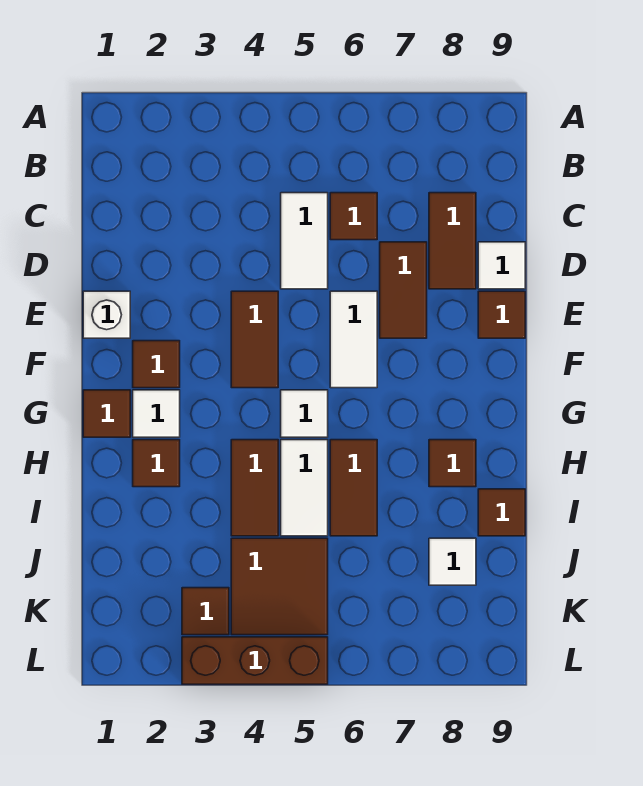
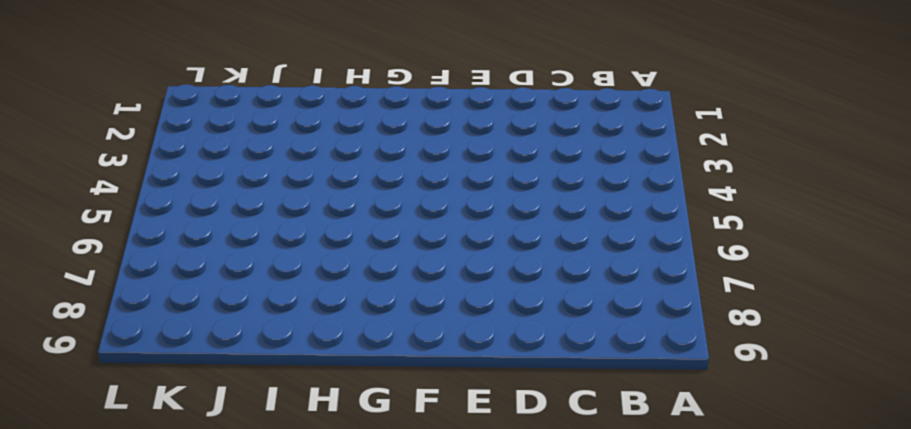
none -> white tile C5:D5 level 1
none -> brown tile C6 level 1
none -> brown tile C8:D8 level 1

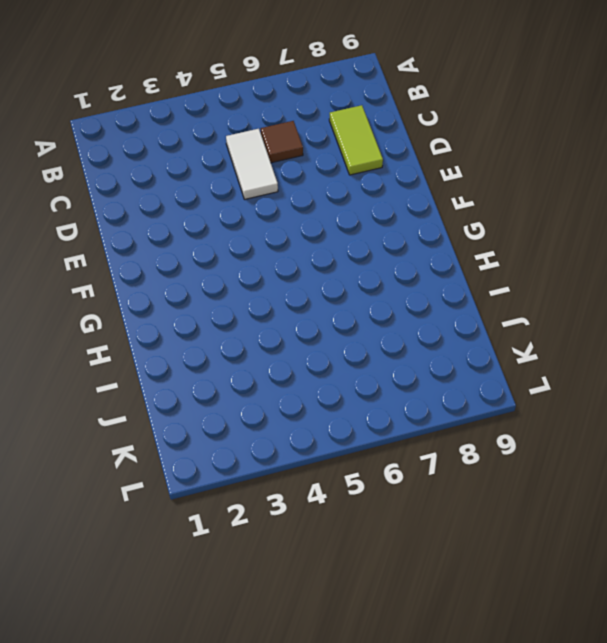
lime tile C8:D8 level 1 -> brown tile C8:D8 level 1
none -> brown tile D7:E7 level 1
none -> white tile D9 level 1
none -> white brick E1 level 1

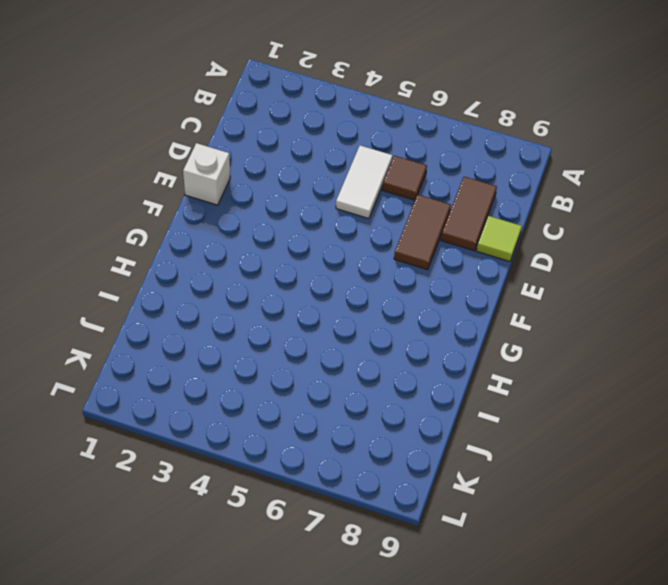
lime tile D9 level 1 -> white tile D9 level 1
none -> brown tile E4:F4 level 1
none -> white tile E6:F6 level 1
none -> brown tile E9 level 1

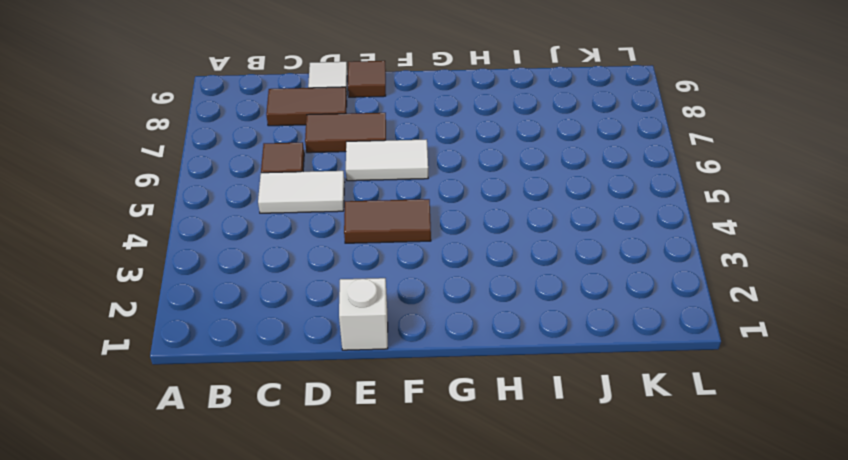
none -> brown tile F2 level 1
none -> brown tile G1 level 1
none -> white tile G2 level 1

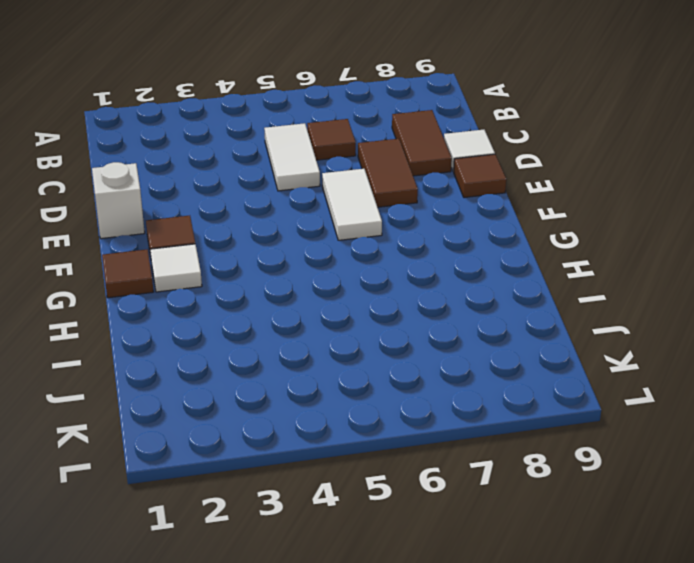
none -> brown tile E4:F4 level 1
none -> white tile G5 level 1
none -> brown tile H2 level 1

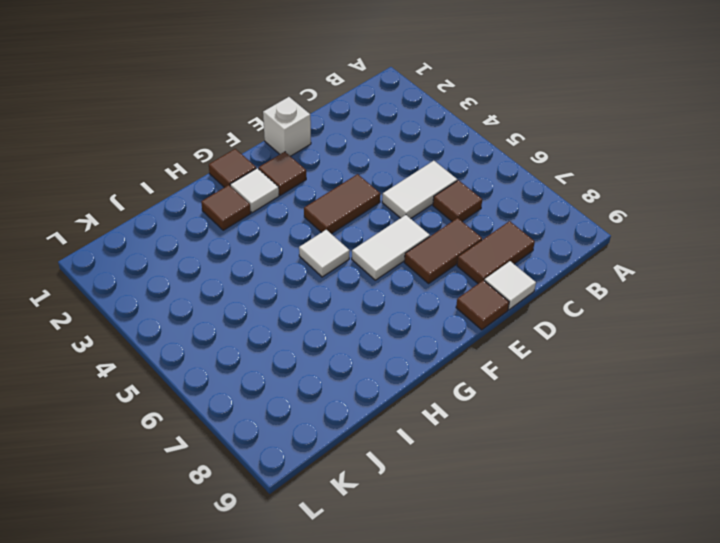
none -> brown tile H4:I4 level 1
none -> white tile H5:I5 level 1
none -> brown tile H6:I6 level 1

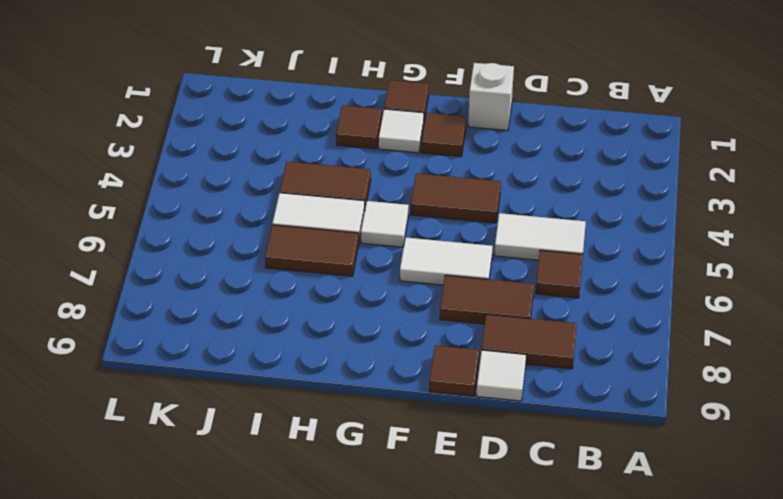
none -> brown tile H8 level 1
none -> brown tile I9 level 1
none -> brown tile J4:K5 level 1

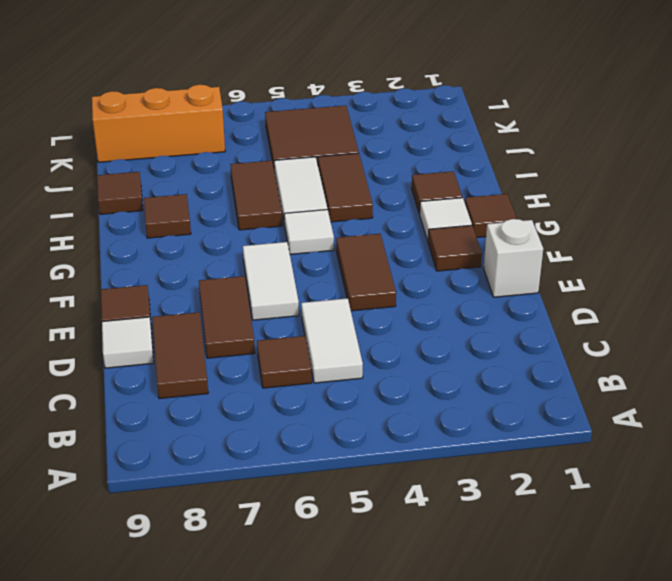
orange brick K7:K9 level 1 -> none
none -> white tile J8 level 1
none -> brown tile K3 level 1
none -> brown brick L3:L5 level 1

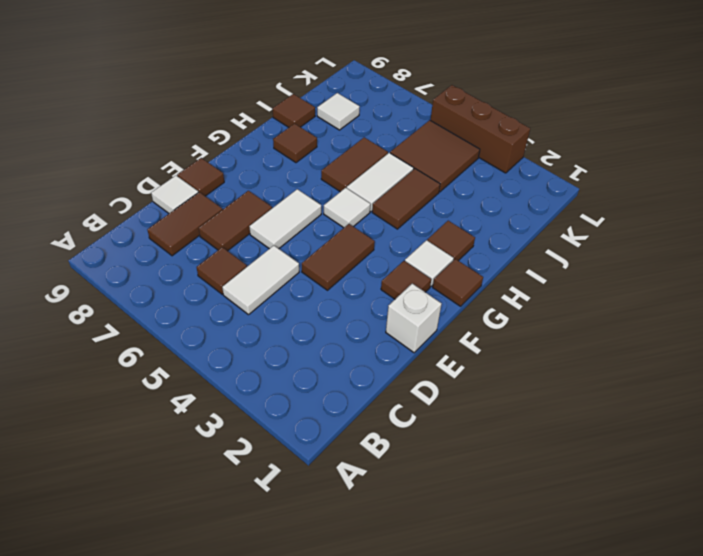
none -> brown tile K3 level 1

